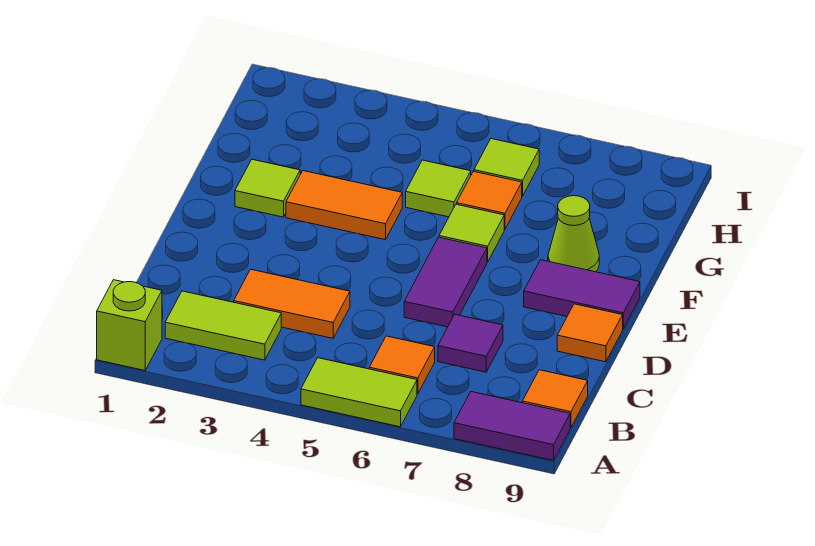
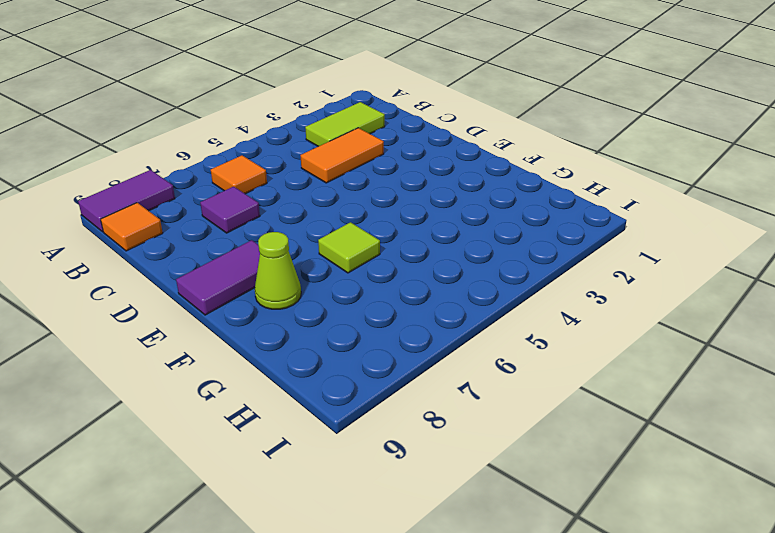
none -> lime brick A1 level 1
none -> lime tile A5:A6 level 1
none -> purple tile D6:E6 level 1

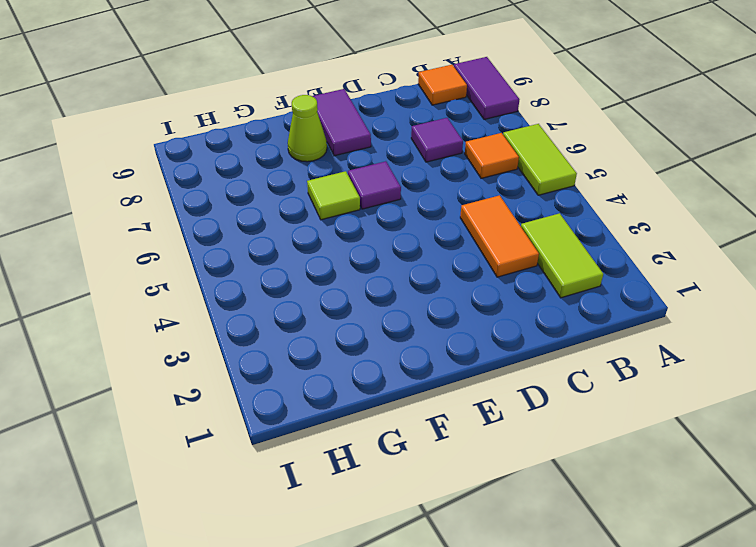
purple tile E6 level 1 -> purple tile D6:E6 level 1
none -> lime brick A1 level 1
none -> orange tile D9 level 1
none -> lime tile F2 level 1

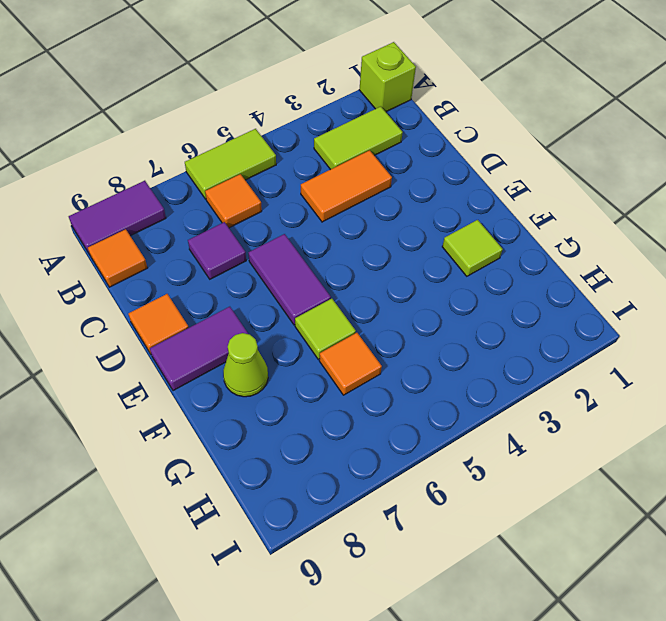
none -> orange tile F3:F4 level 1
none -> lime tile G5 level 1
none -> lime tile H6 level 1

